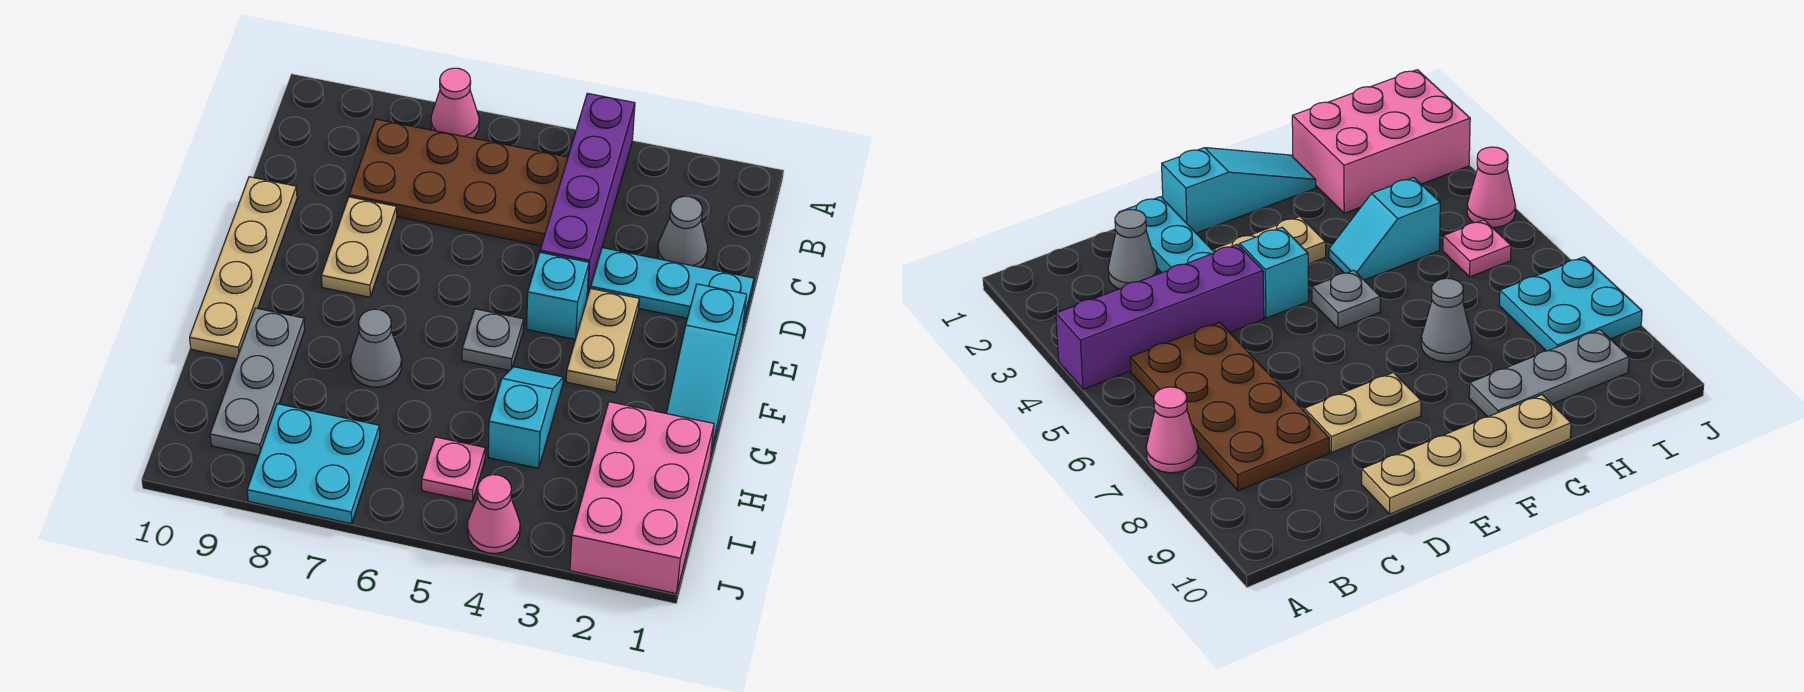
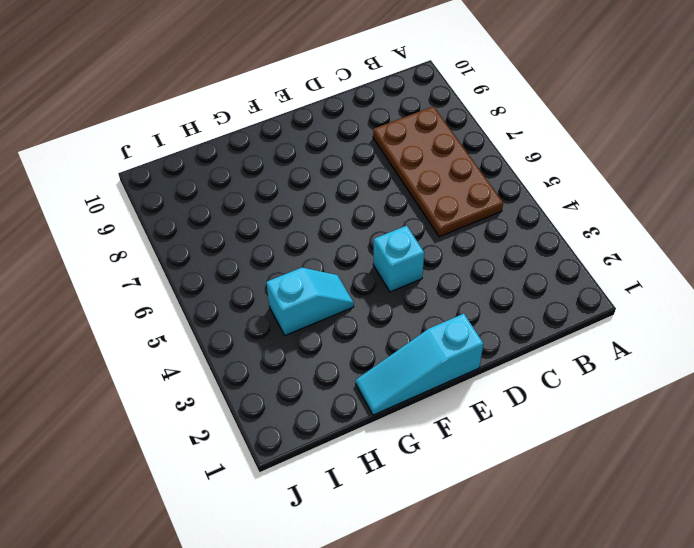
none -> purple brick A4:D4 level 1
none -> pink cone A7 level 1
none -> grey cone C2 level 1

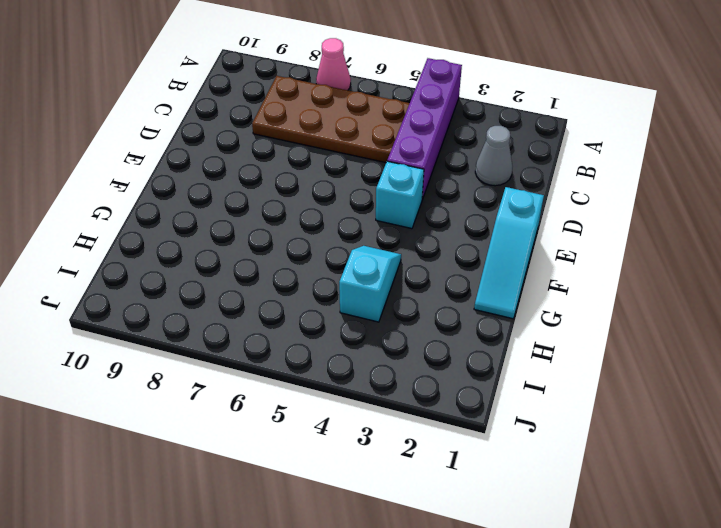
none -> cyan plate D1:D3 level 1
none -> tan plate D8:E8 level 1
none -> tan plate D10:G10 level 1

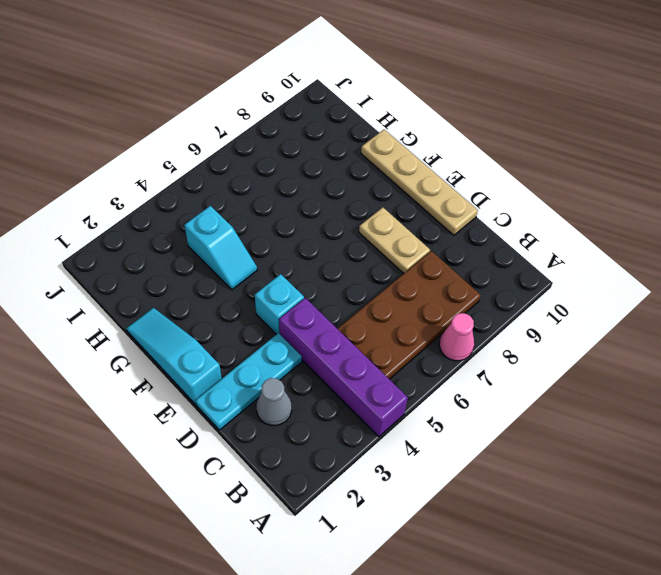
none -> tan plate E3:F3 level 1
none -> grey plate F5 level 1
none -> grey cone G7 level 1

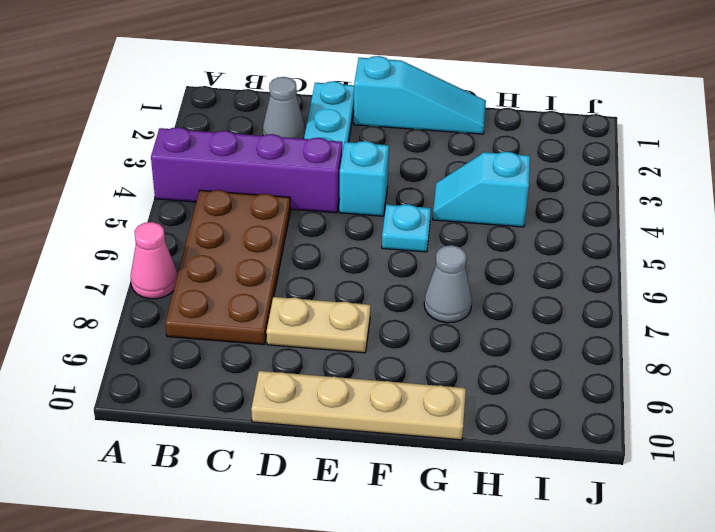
cyan plate F5 level 1 -> grey plate F5 level 1
none -> tan plate E3:F3 level 1
none -> grey plate G9:I9 level 1
none -> pink brick H1:J2 level 1

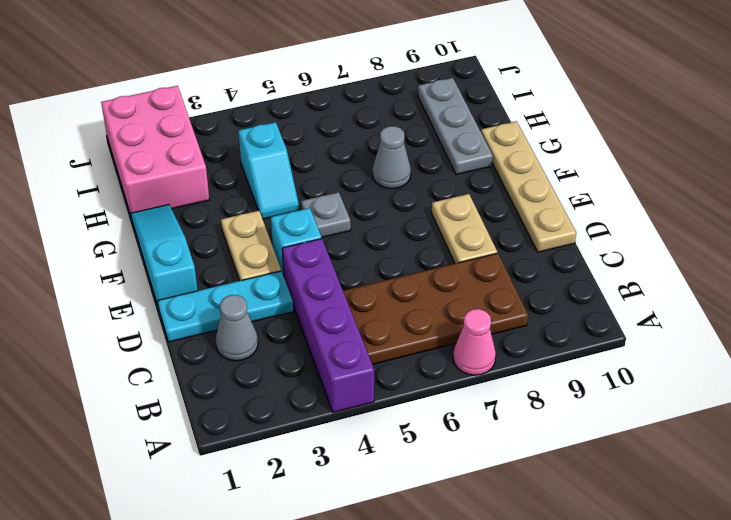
none -> pink plate I5 level 1
none -> cyan plate I7:J8 level 1
none -> pink cone J4 level 1

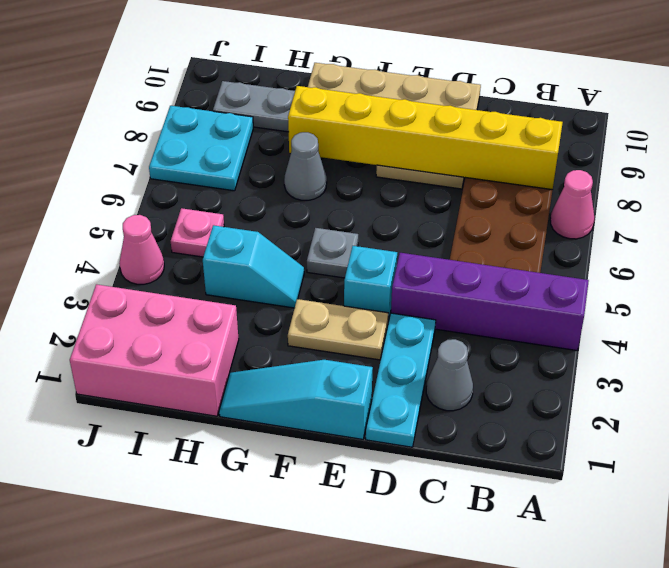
yellow brick B8:G8 level 2 -> none

